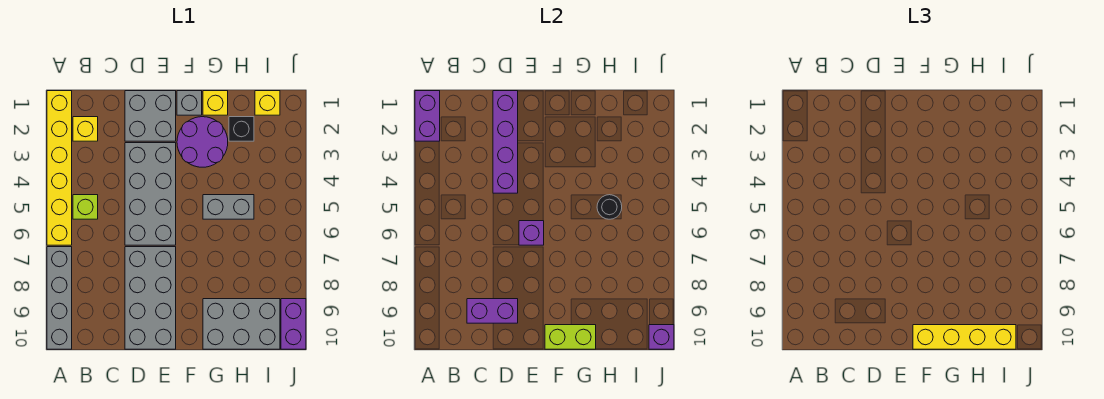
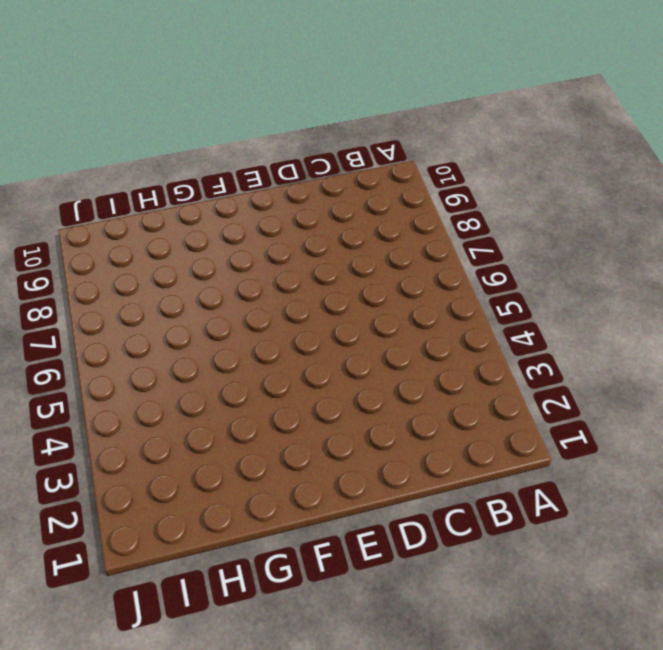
none -> yellow brick A1:A6 level 1
none -> grey brick A7:A10 level 1
none -> yellow brick B2 level 1

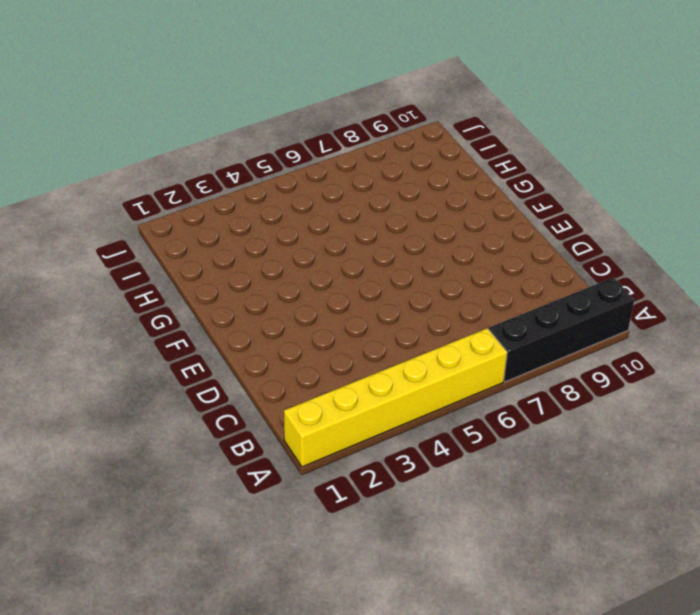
black brick A7:A10 level 1 -> grey brick A7:A10 level 1
none -> yellow brick B2 level 1
none -> lime brick B5 level 1
none -> grey brick D1:E2 level 1

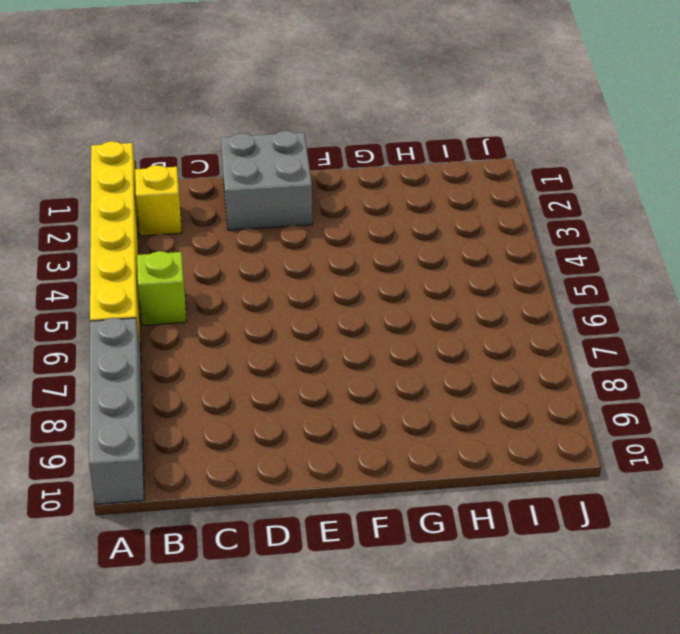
none -> grey brick D3:E6 level 1
none -> grey brick D7:E10 level 1
none -> grey brick F1 level 1

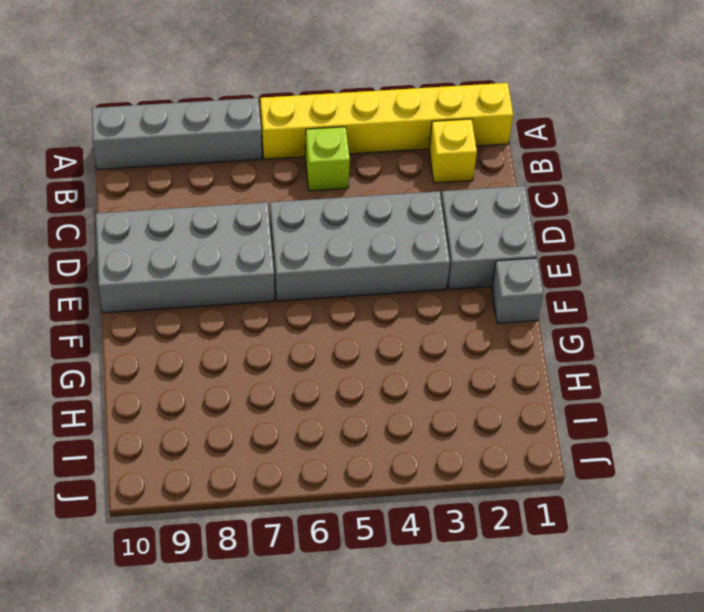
none -> purple round brick F2:G3 level 1
none -> yellow brick G1 level 1
none -> grey brick G5:H5 level 1

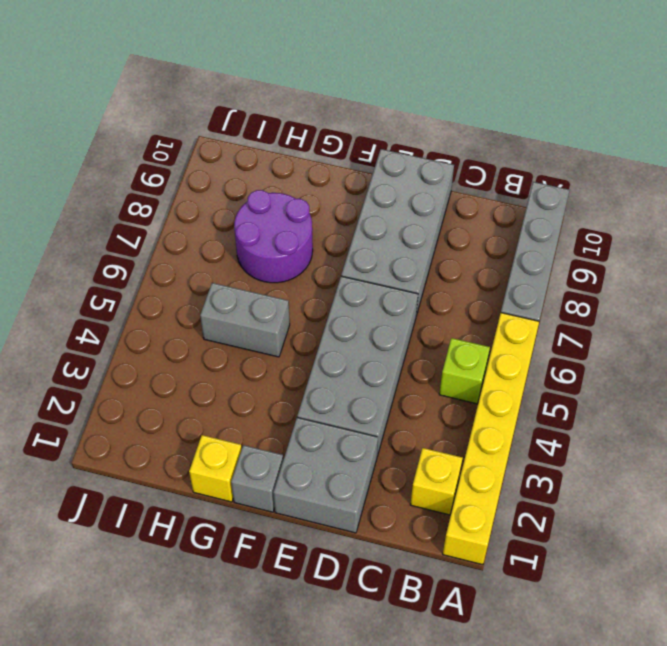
purple round brick G7:H8 level 1 -> purple round brick F2:G3 level 1
none -> grey brick G9:I10 level 1
none -> black brick H2 level 1
none -> yellow brick I1 level 1

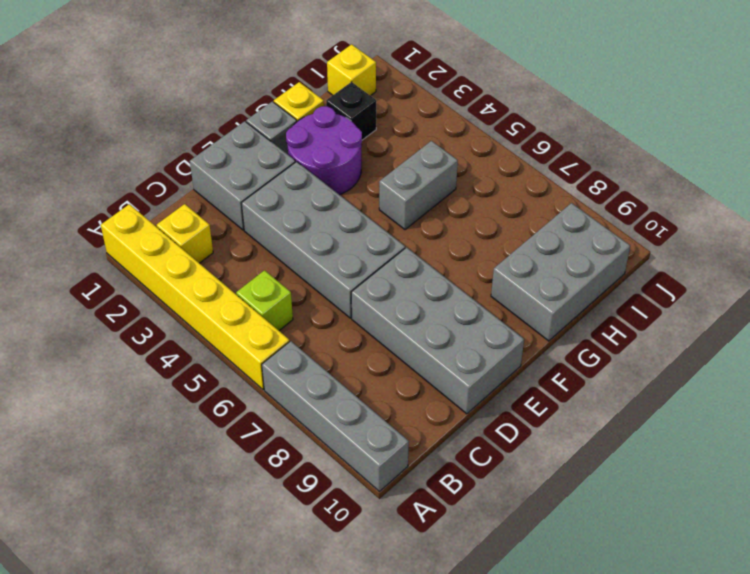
none -> purple brick J9:J10 level 1
none -> purple brick A1:A2 level 2
none -> purple brick C9:D9 level 2

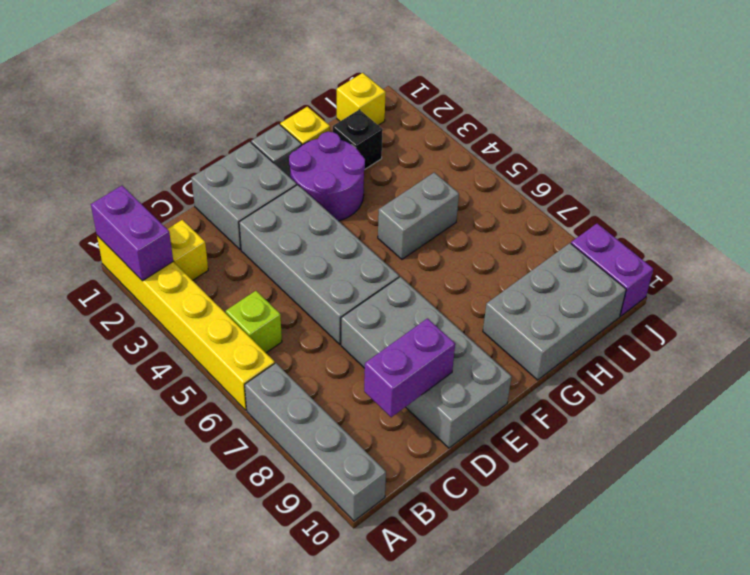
none -> purple brick D1:D4 level 2
none -> purple brick E6 level 2
none -> lime brick F10:G10 level 2

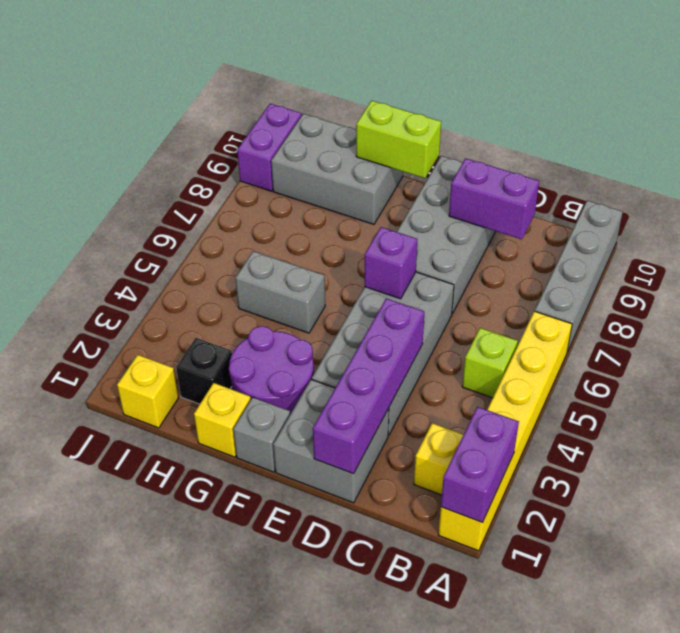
none -> black round brick H5 level 2
none -> purple brick J10 level 2
none -> yellow brick F10:I10 level 3

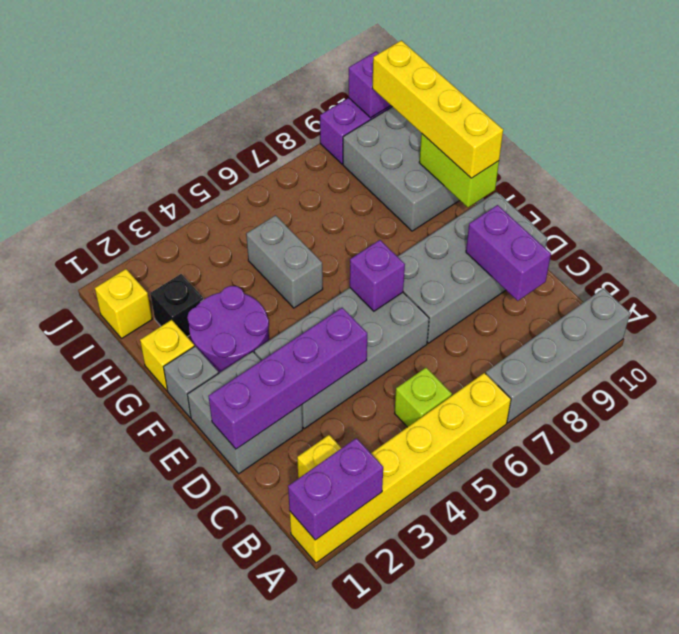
none -> black round brick H5 level 2

